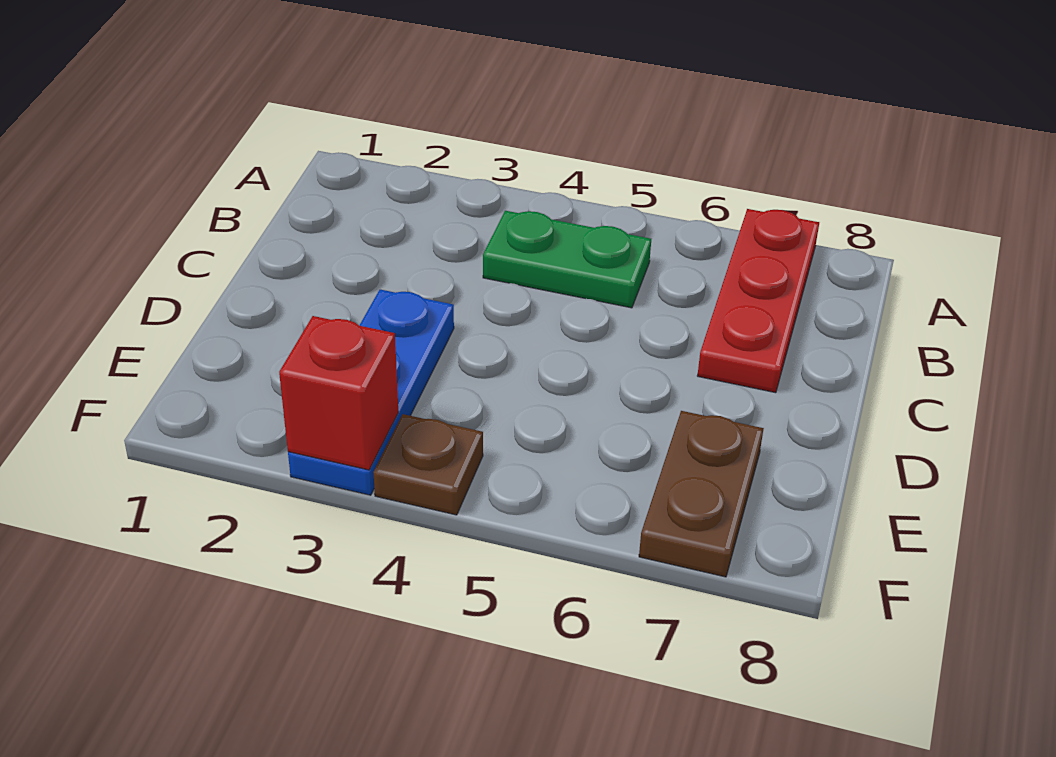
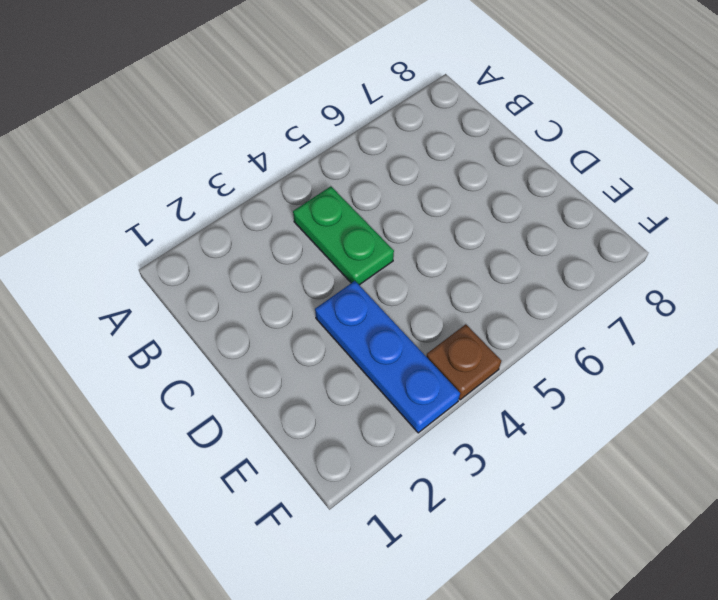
green plate B4:C4 level 1 -> green plate B4:B5 level 1
none -> red plate A7:C7 level 1
none -> brown plate E7:F7 level 1

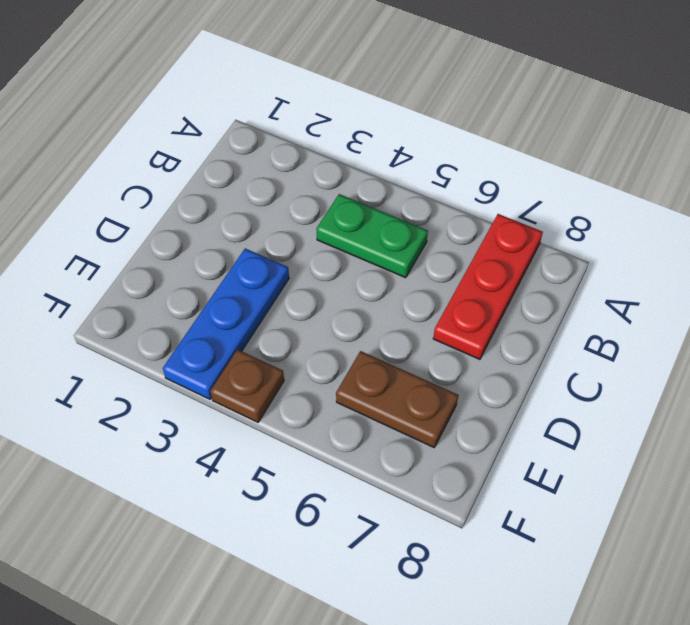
brown plate E6:E7 level 1 -> brown plate E7:F7 level 1
none -> red brick F3 level 2

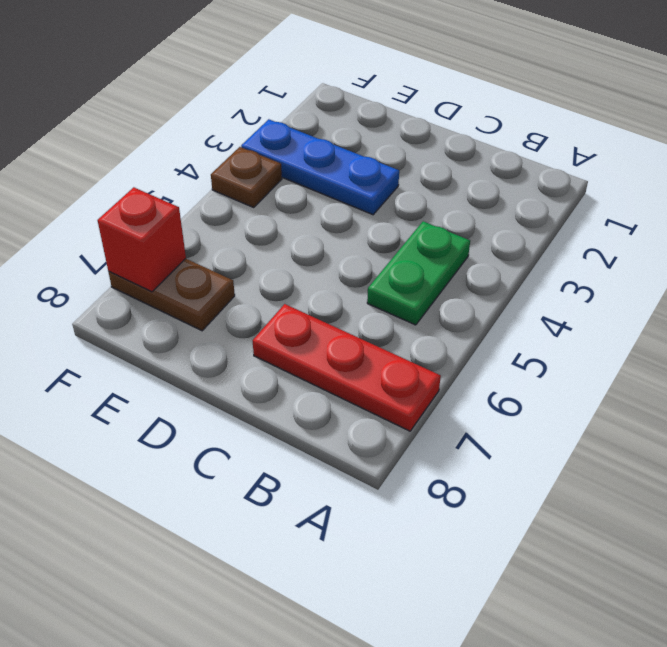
red brick F7 level 2 -> red brick F3 level 2

